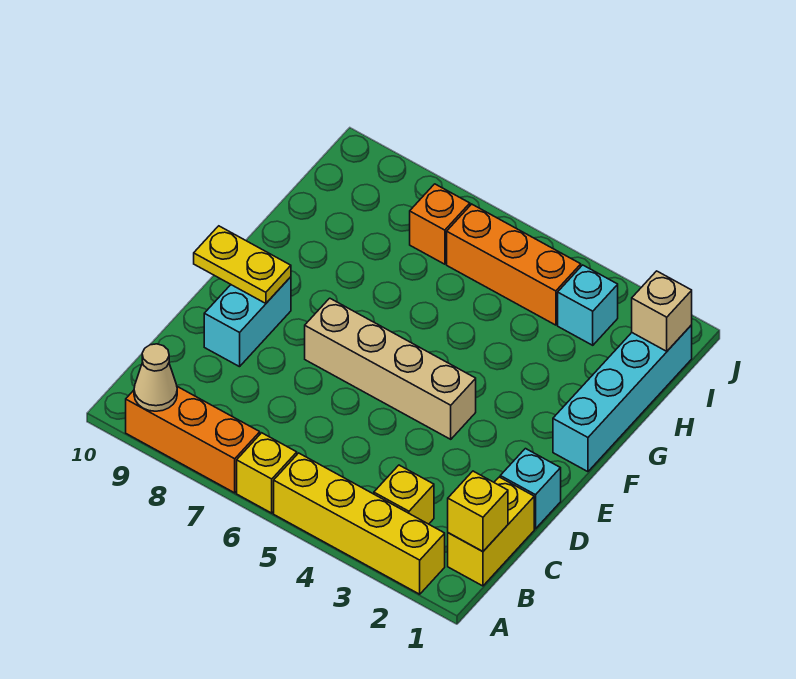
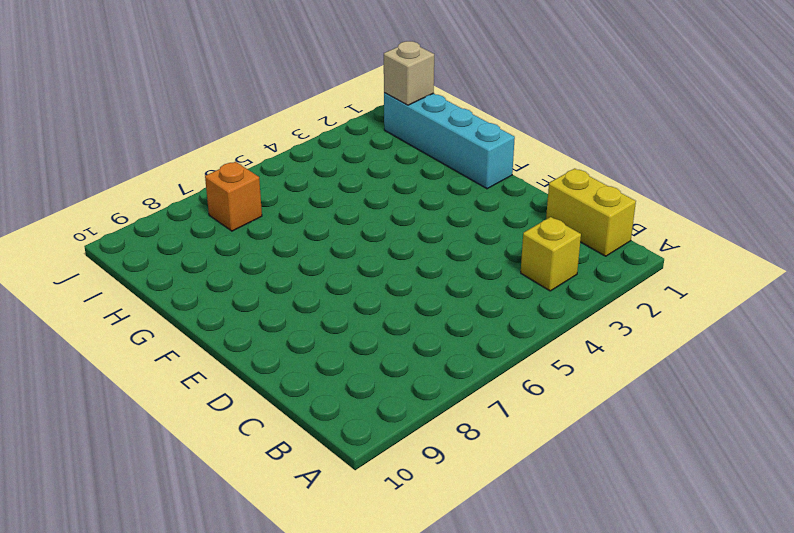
none -> yellow brick A2:A5 level 1
none -> yellow brick A6 level 1
none -> orange brick A7:A9 level 1

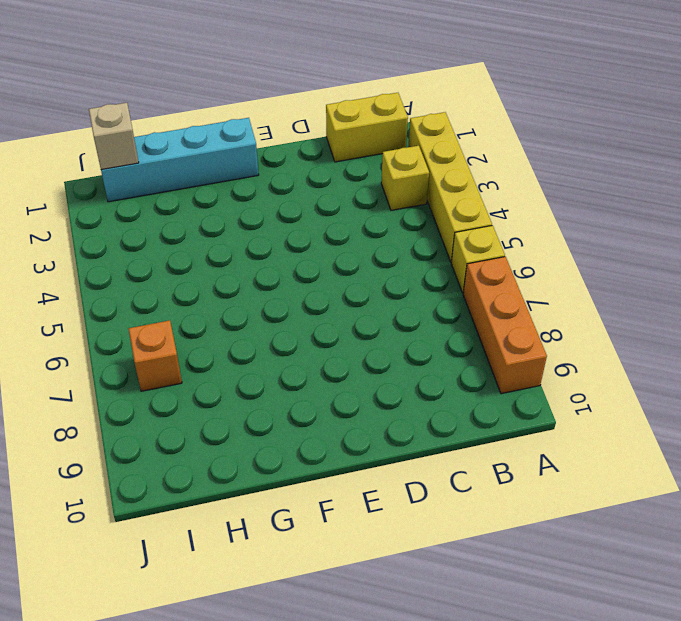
none -> cyan brick D1 level 1
none -> cyan brick D9:E9 level 1
none -> tan brick E4:E7 level 1

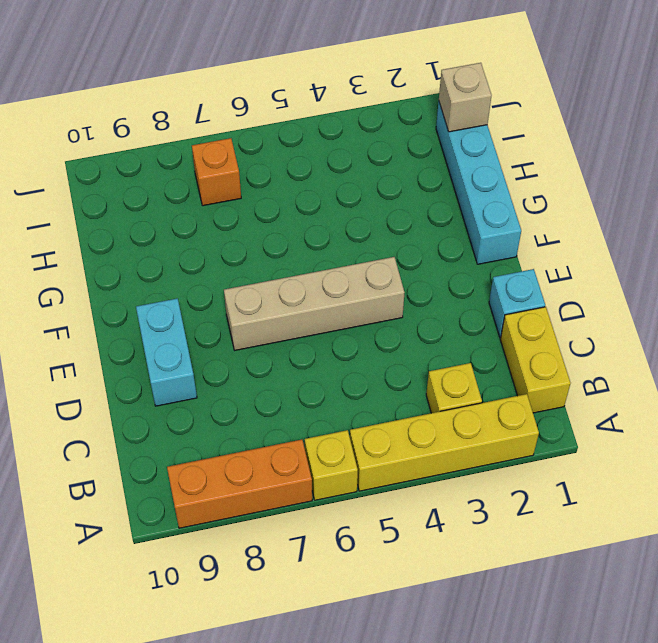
none -> cyan brick I3 level 1
none -> orange brick I4:I6 level 1
none -> tan cone A9 level 2

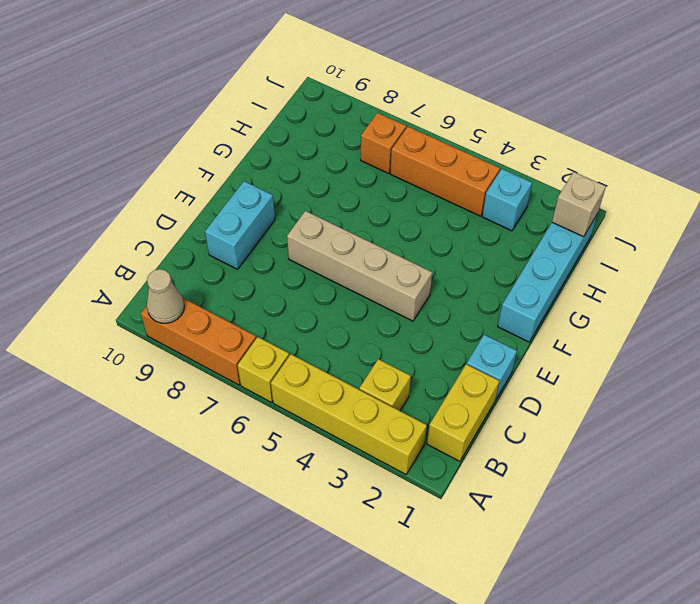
none -> yellow brick B1 level 2
none -> yellow plate E9:E10 level 2

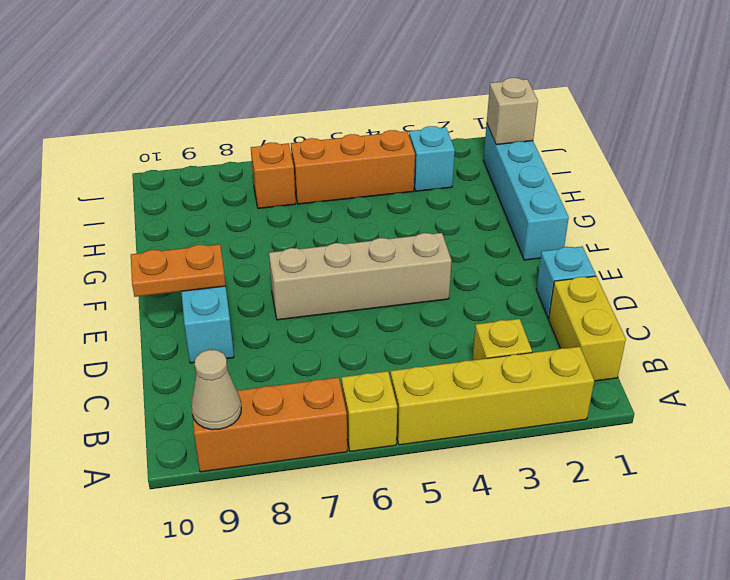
orange plate E9:E10 level 2 -> yellow plate E9:E10 level 2
none -> yellow brick B1 level 2

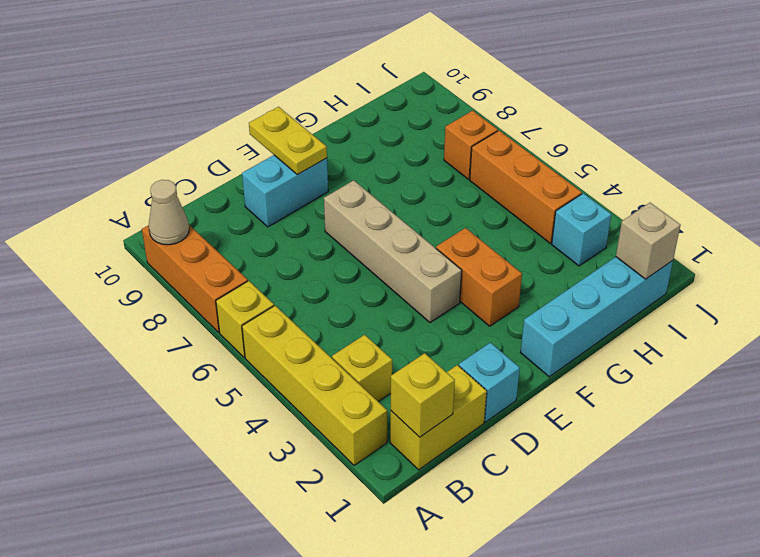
orange brick F3:F4 level 1 -> none

